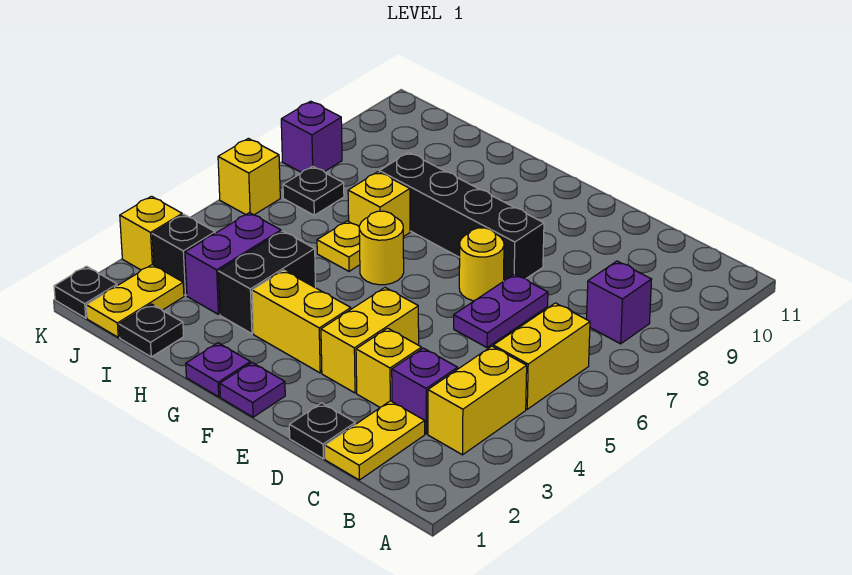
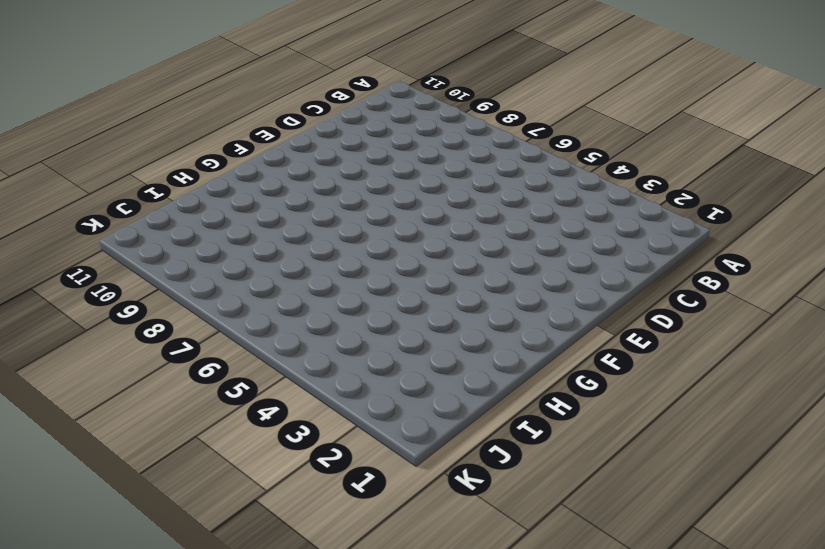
none -> yellow brick B3:B4 level 1
none -> yellow brick B5:B6 level 1
none -> purple brick B8 level 1

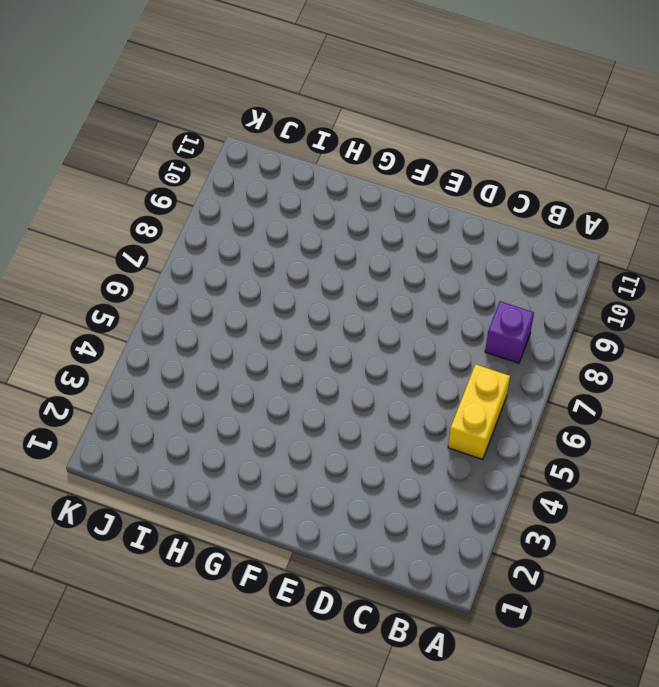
none -> yellow brick B3:B4 level 1
none -> yellow plate C1:C2 level 1
none -> purple brick C3 level 1

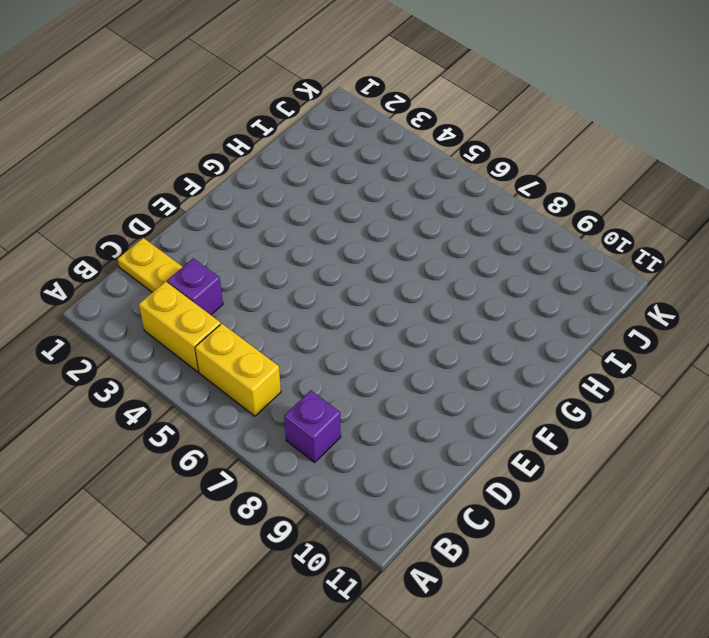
none -> black plate D1 level 1
none -> yellow brick D3 level 1
none -> purple plate D6:D7 level 1

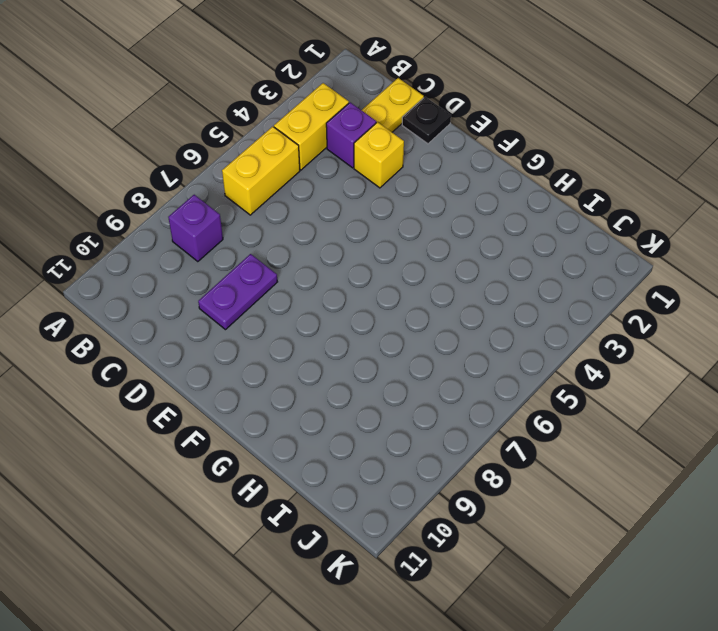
purple plate D8:D9 level 1 -> purple plate D6:D7 level 1
none -> yellow brick E3:E4 level 1
none -> yellow round brick E7 level 1
none -> black brick E8:H8 level 1

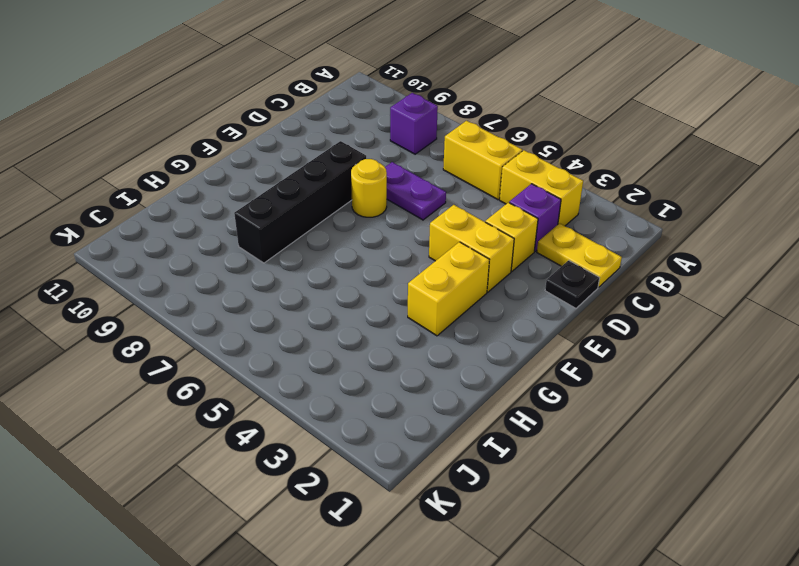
none -> purple plate F1 level 1
none -> purple plate G1 level 1
none -> yellow round brick G6 level 1

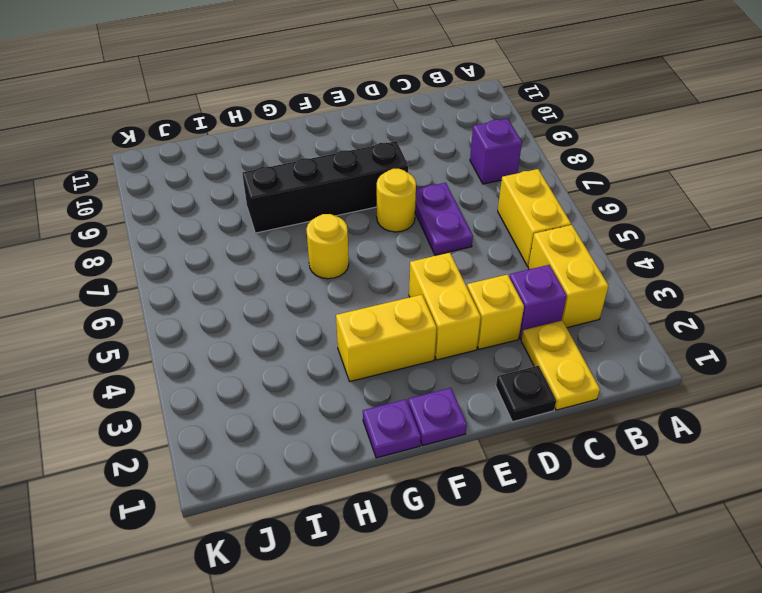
none -> black brick H3:H4 level 1
none -> yellow plate H6 level 1
none -> yellow brick H7 level 1

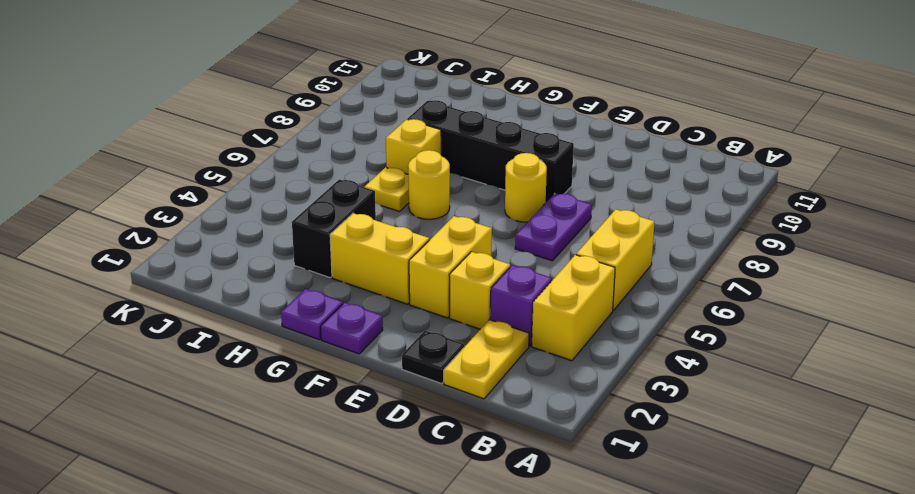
none -> purple brick B8 level 1
none -> black plate I1 level 1
none -> purple brick I3:I4 level 1

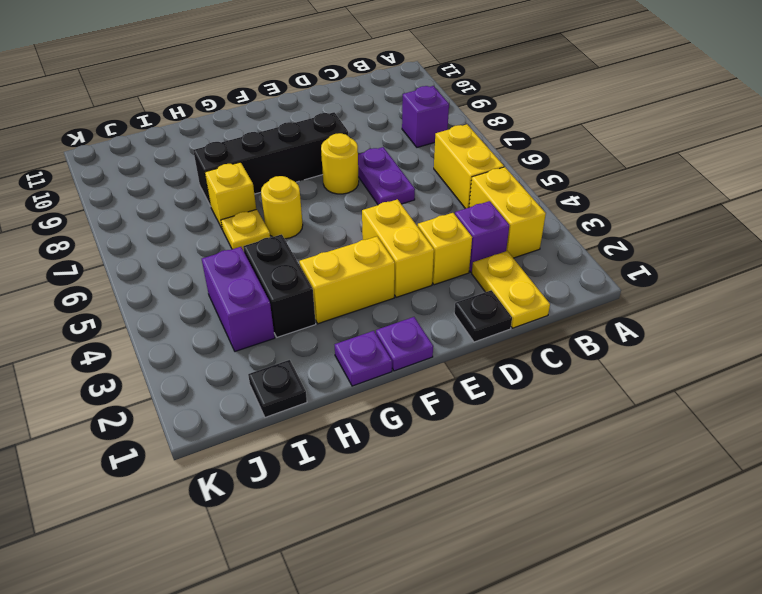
none -> yellow plate J1:J2 level 1
none -> black brick J3 level 1
none -> black plate J7 level 1

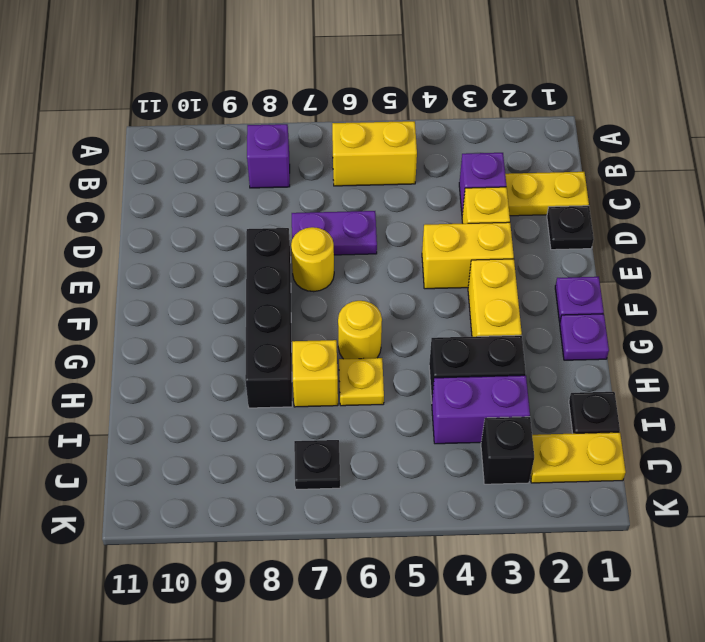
none -> yellow brick B3:B4 level 1
none -> black plate K1 level 1
none -> yellow brick K3 level 1

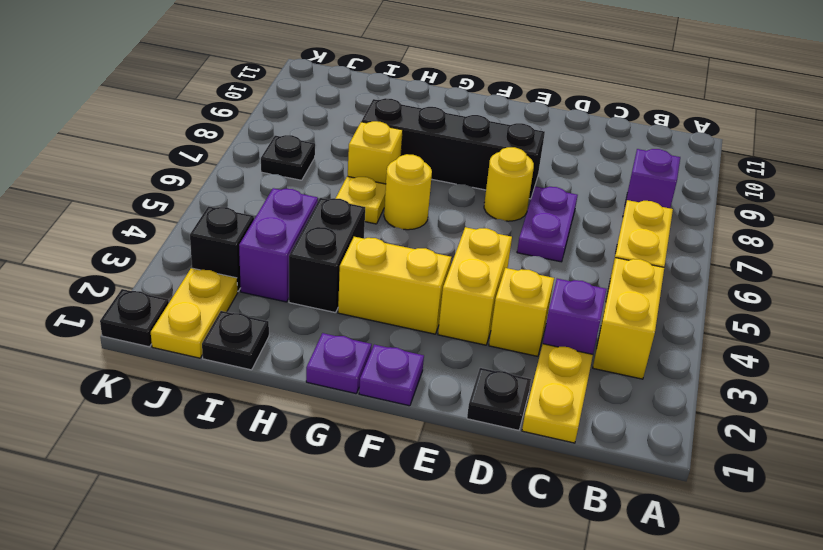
none -> yellow brick K3 level 1
none -> yellow brick K6 level 1
none -> purple brick K8 level 1

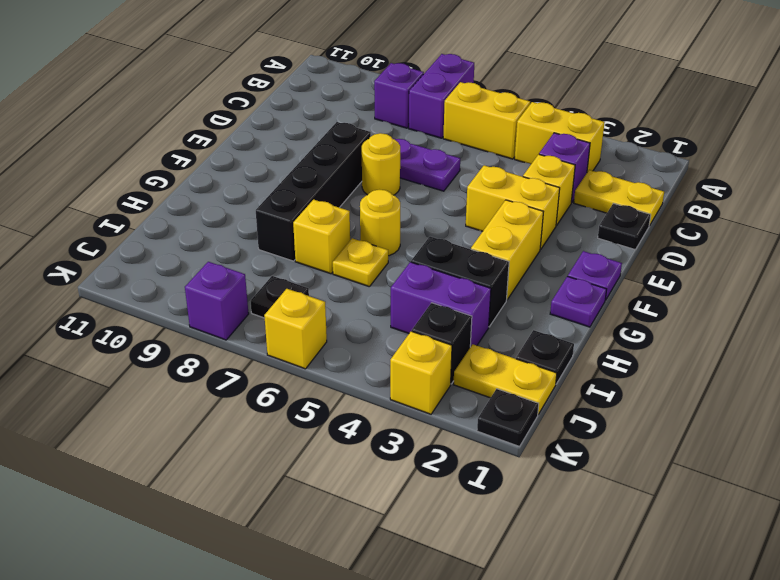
purple brick A7:B7 level 1 -> none

